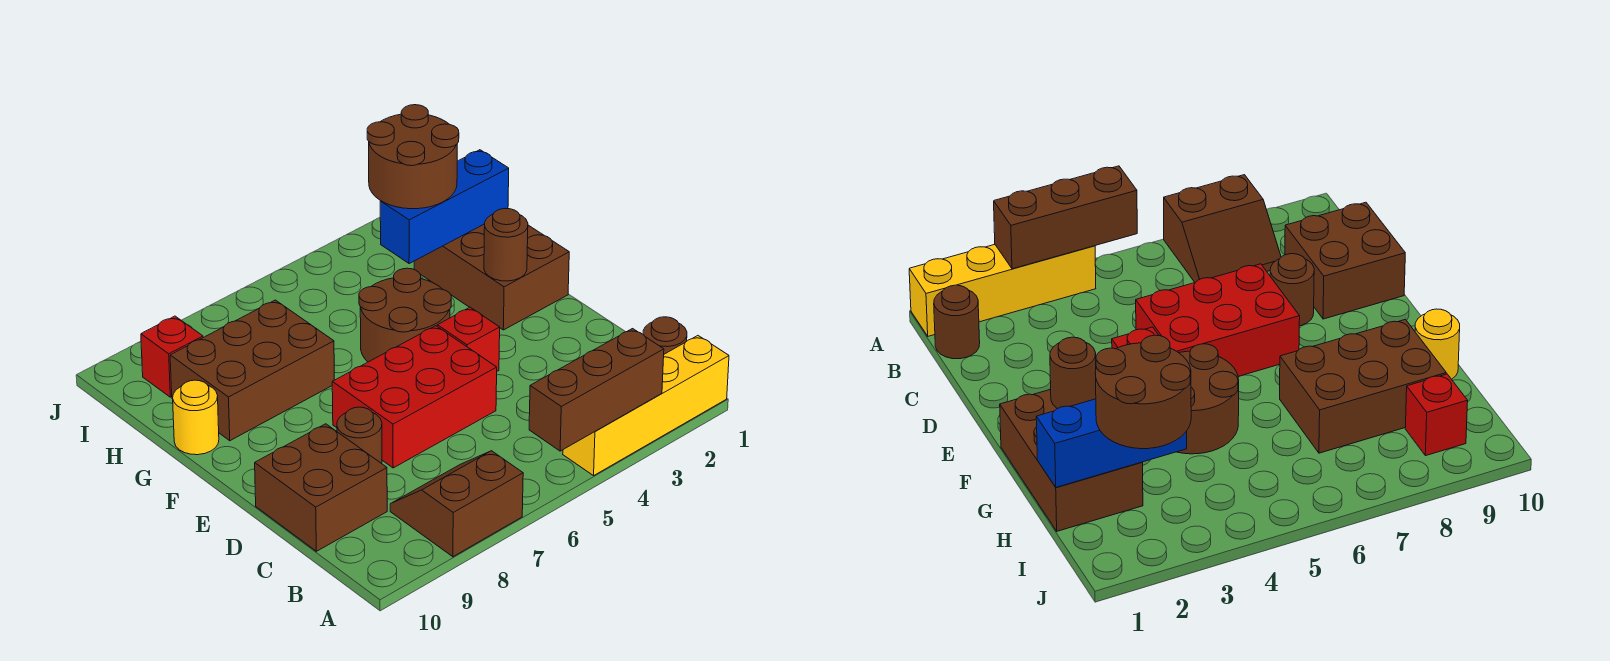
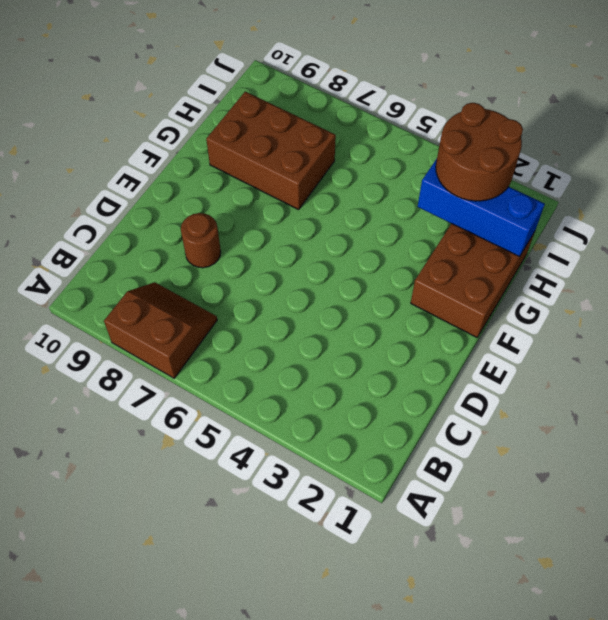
none -> yellow brick A1:A4 level 1
none -> brown round brick B1 level 1
none -> brown brick C9:D10 level 1

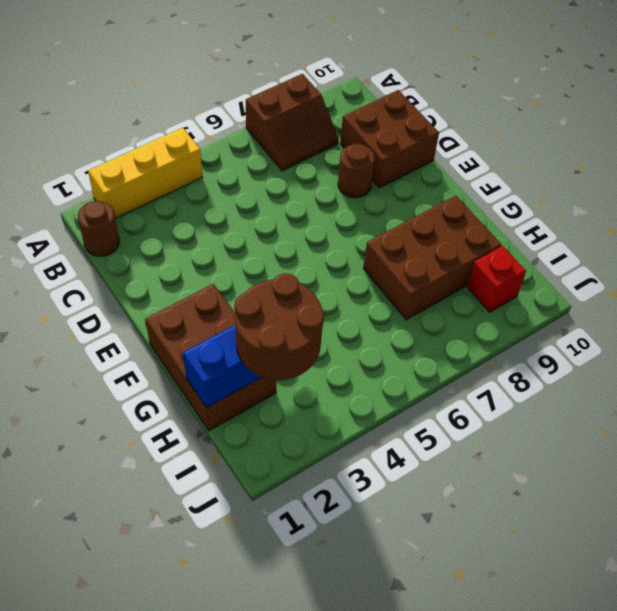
yellow brick A2:A4 level 1 -> yellow brick A1:A4 level 1
none -> red brick D5:E7 level 1
none -> red brick E4 level 1
none -> brown round brick F4:G5 level 1

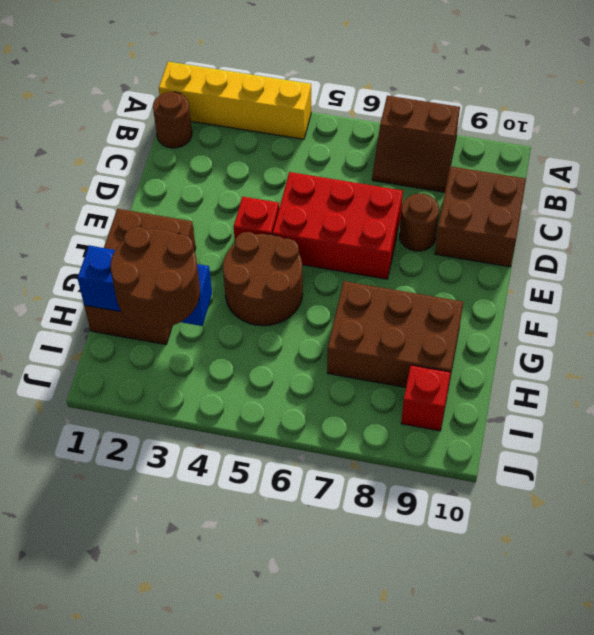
none -> yellow round brick G10 level 1
none -> brown brick A3:A5 level 2
none -> brown round brick F2 level 2

